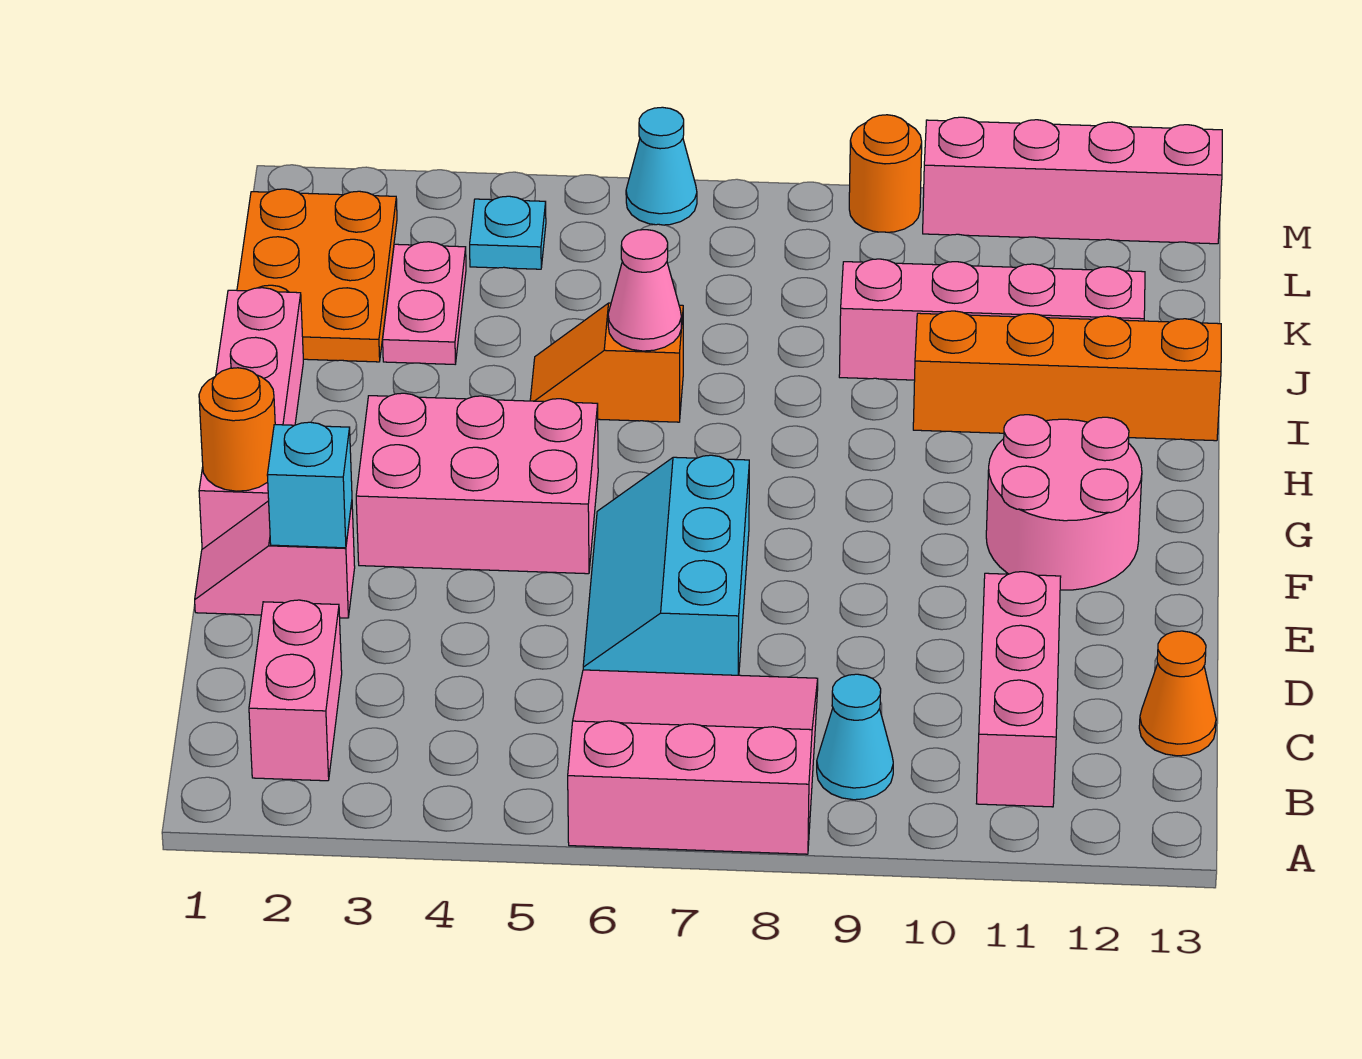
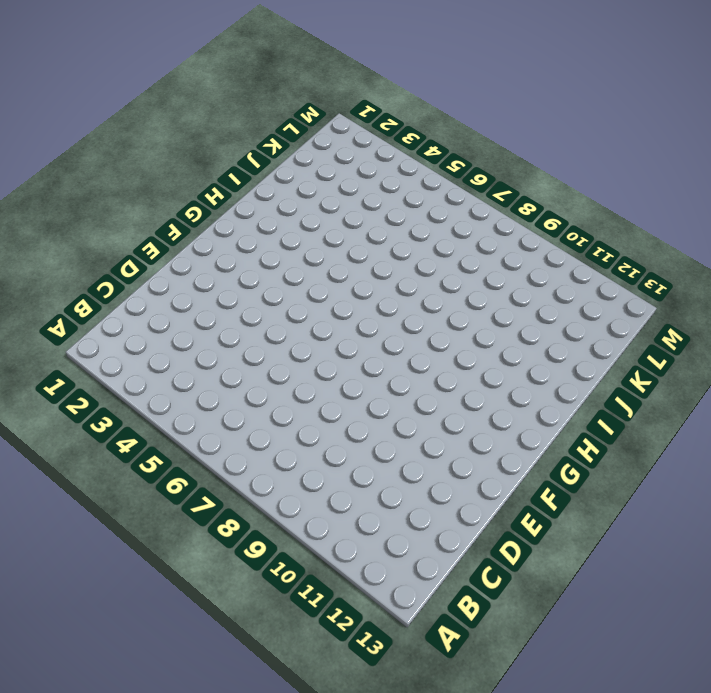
none -> pink slope A6:C8 level 1 top A
none -> pink brick B2:C2 level 1
none -> cyan cone B9 level 1

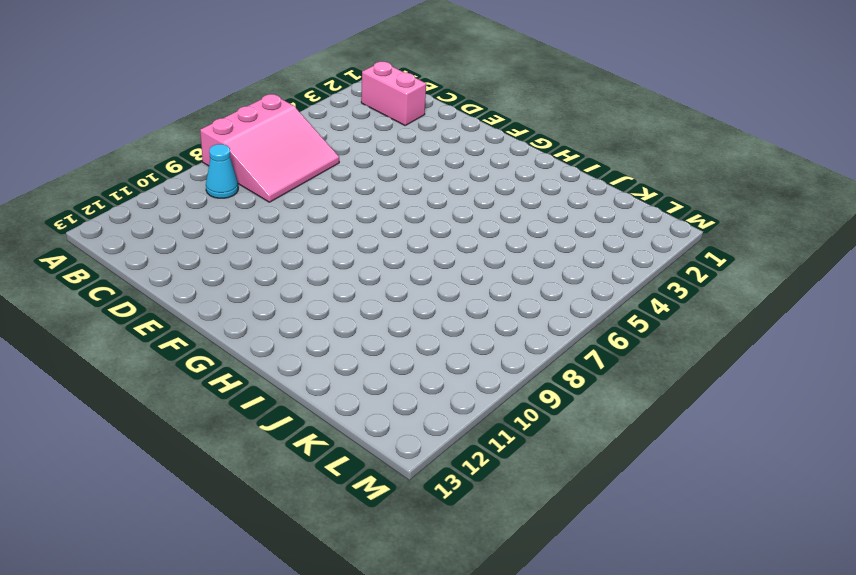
none -> pink brick B11:D11 level 1
none -> orange cone C13 level 1
none -> cyan slope D6:F7 level 1 top 7

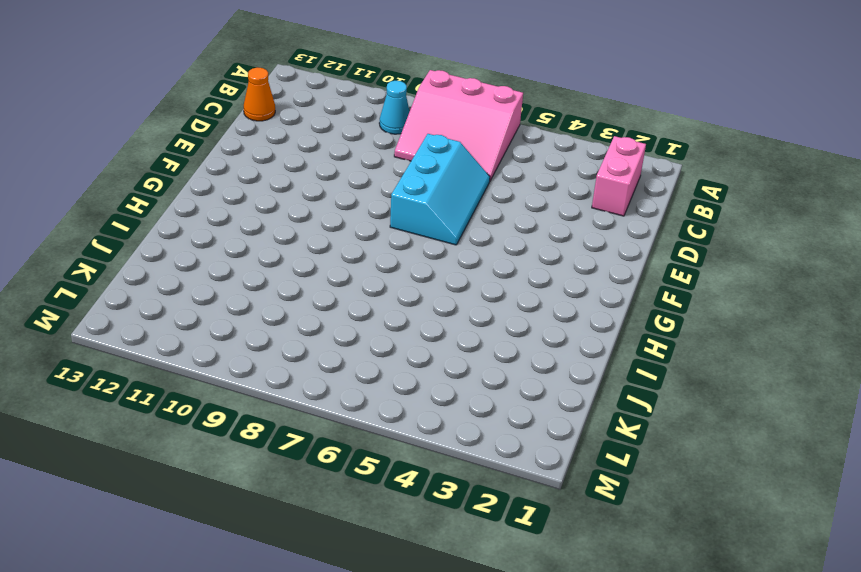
none -> pink brick B11:D11 level 1
none -> pink slope E1:E2 level 1 top 2
none -> pink brick F1:I1 level 1

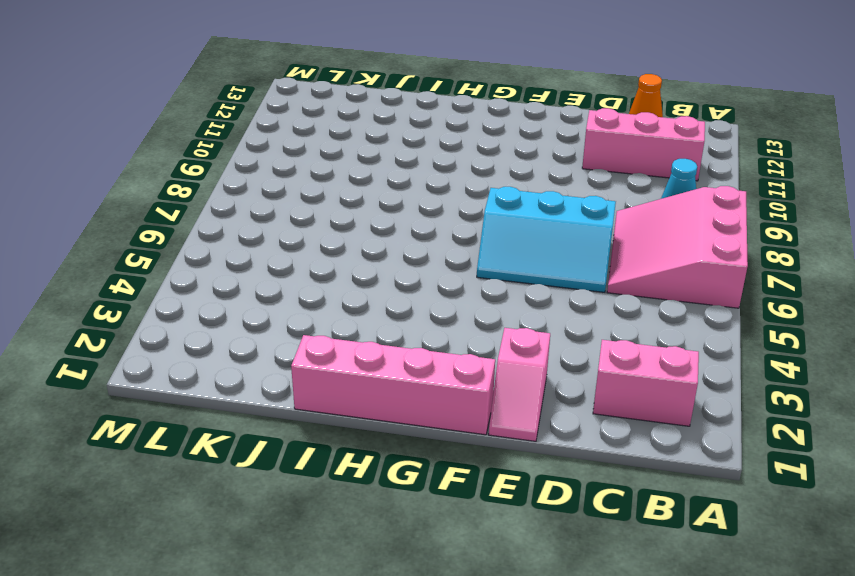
none -> pink brick F3:G5 level 1
none -> pink round brick F11:G12 level 1
none -> orange slope I5:I6 level 1 top 6

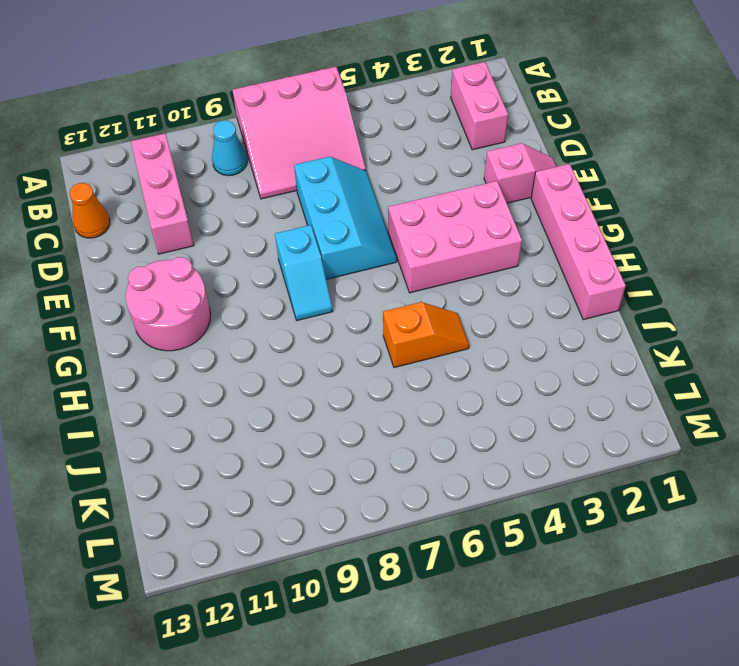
cyan slope F8:G8 level 1 top F -> none
none -> orange brick I10:I13 level 1
none -> orange plate J1:L2 level 1
none -> pink plate J3:K3 level 1

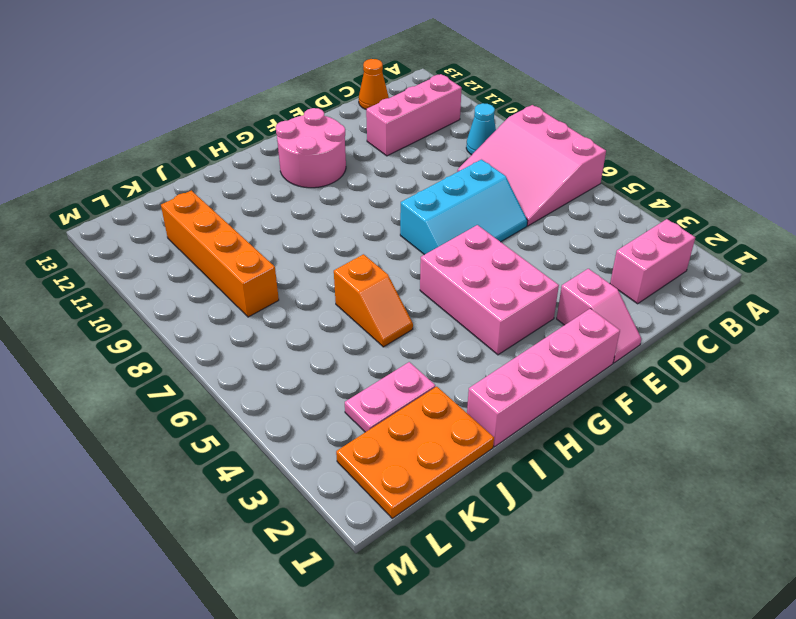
orange brick K8:K11 level 1 -> orange brick I10:I13 level 1
none -> pink brick J9:J12 level 1
none -> cyan plate L4 level 1
none -> cyan cone M6 level 1

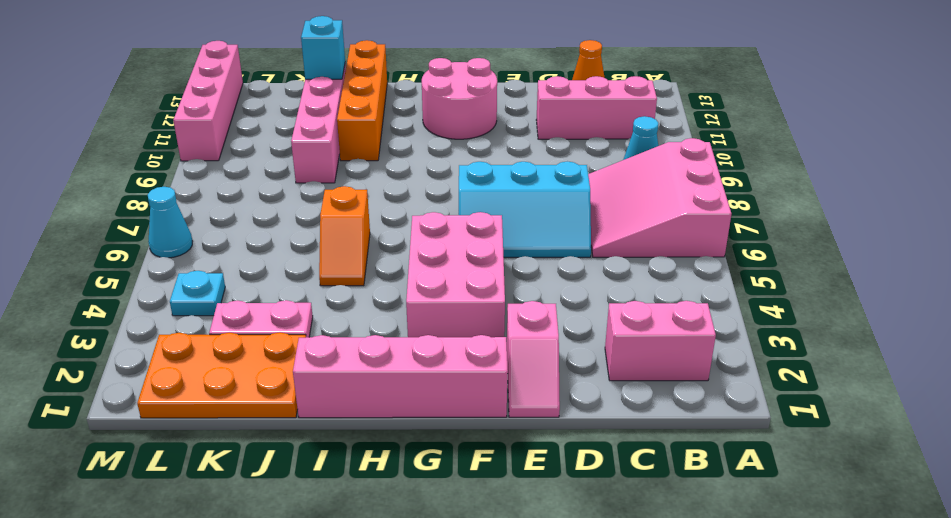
cyan brick J12 level 2 -> cyan brick E2 level 2
none -> orange round brick M9 level 1
none -> orange round brick F1 level 2
none -> pink cone I6 level 2

